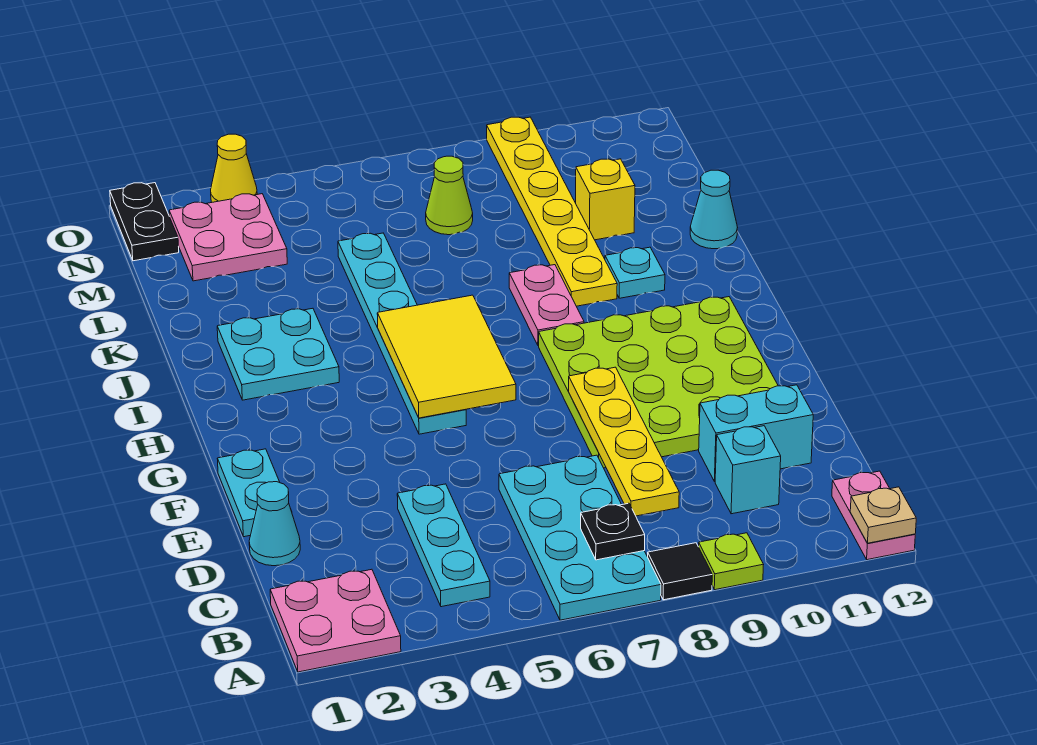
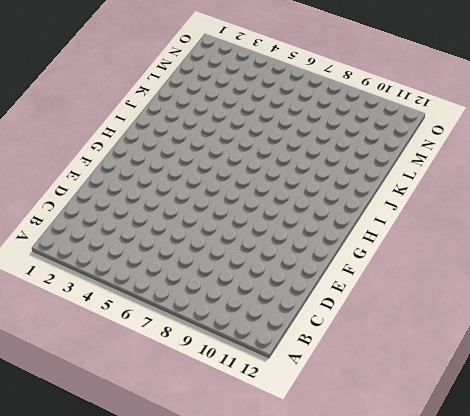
none -> pink plate A1:B2 level 1
none -> cyan plate A6:D7 level 1
none -> black tile A8 level 1

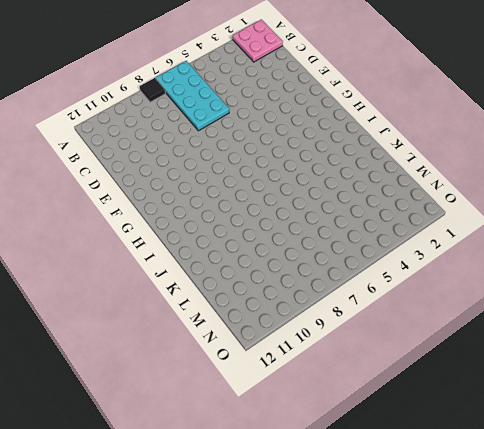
none -> lime plate A9 level 1
none -> pink plate A12:B12 level 1
none -> cyan plate B4:D4 level 1

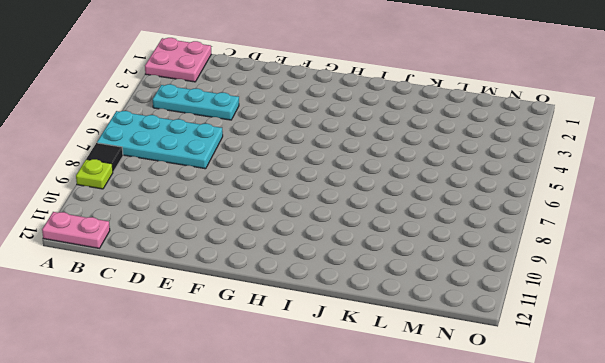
none -> cyan brick C10 level 1
none -> cyan cone D1 level 1
none -> cyan brick D10:D11 level 1

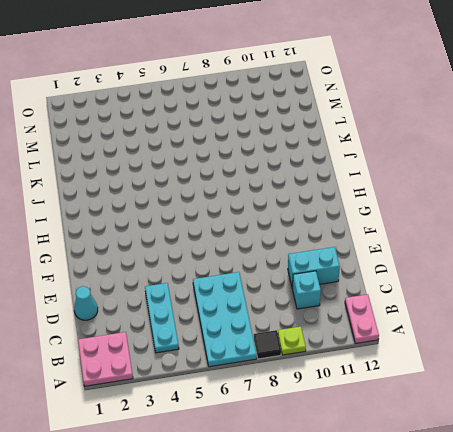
none -> cyan plate E1:F1 level 1
none -> lime plate E8:H11 level 1
none -> cyan plate G5:L5 level 1

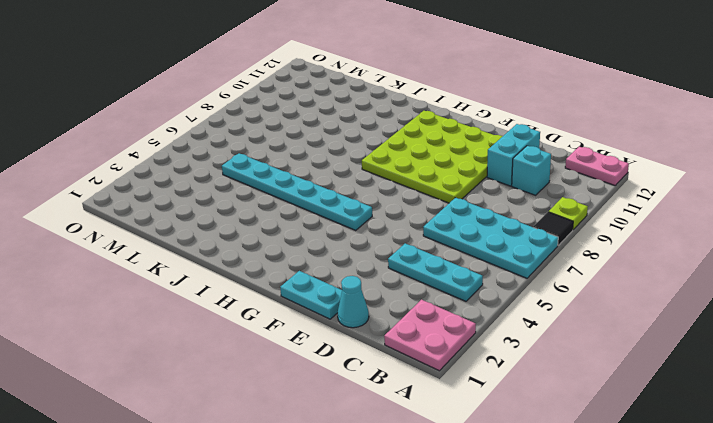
none -> cyan plate I2:J3 level 1
none -> pink plate I8:J8 level 1
none -> yellow plate J9:O9 level 1

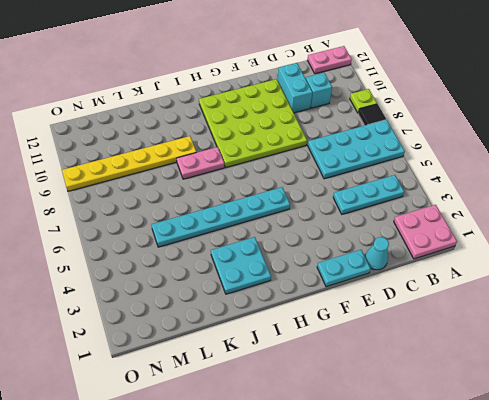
none -> cyan plate J10 level 1
none -> cyan cone K12 level 1
none -> yellow brick L10 level 1

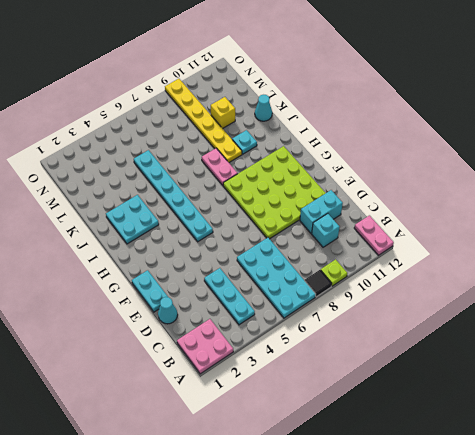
none -> pink plate M2:N3 level 1
none -> lime cone M7 level 1
none -> black plate N1:O1 level 1

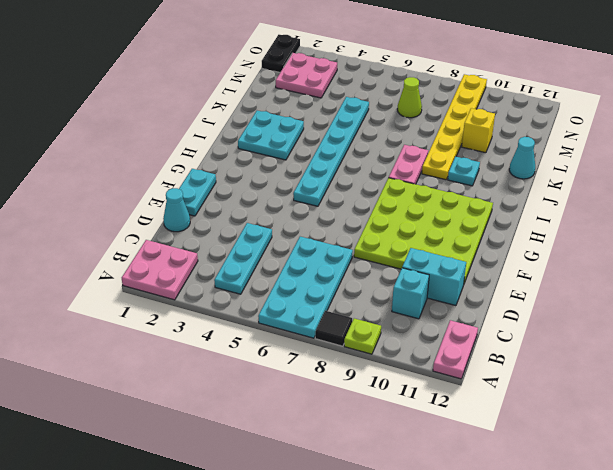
none -> yellow cone O3 level 1
none -> tan plate A12 level 2
none -> black plate B7 level 2

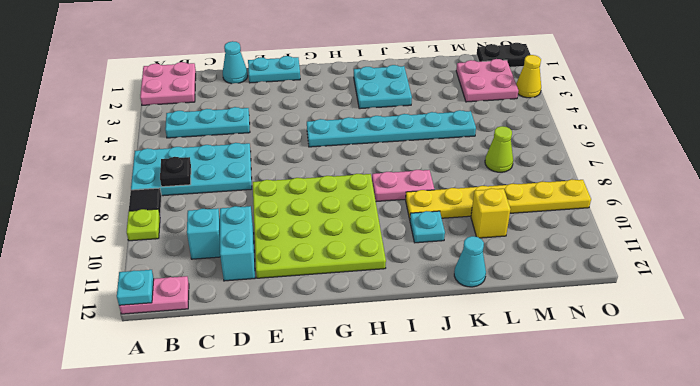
cyan plate A12 level 2 -> tan plate A12 level 2
none -> yellow plate C8:F8 level 2
none -> yellow tile G5:I6 level 2

